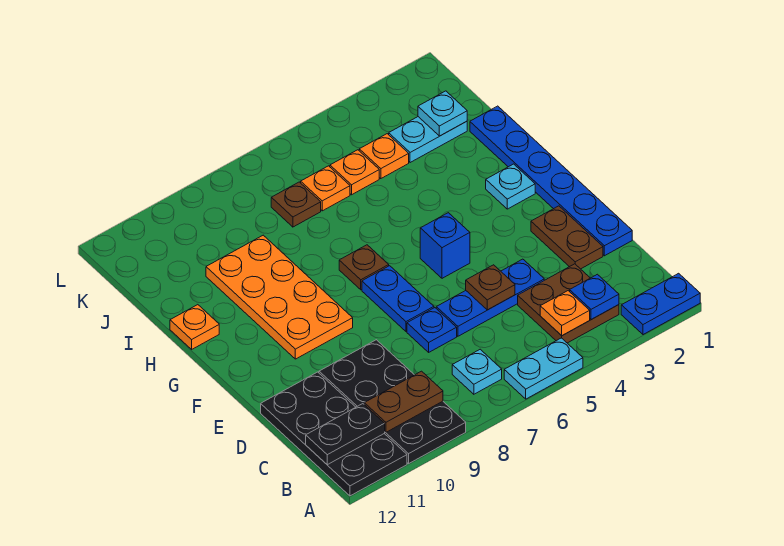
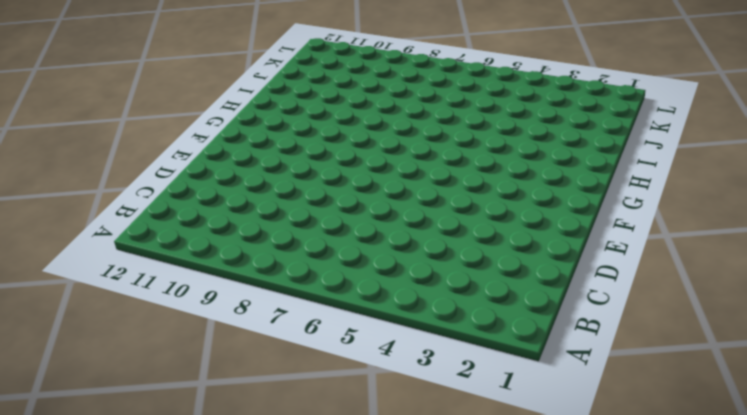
none -> blue plate A1:A2 level 1
none -> cyan plate A5:A6 level 1
none -> black plate A9:D10 level 1

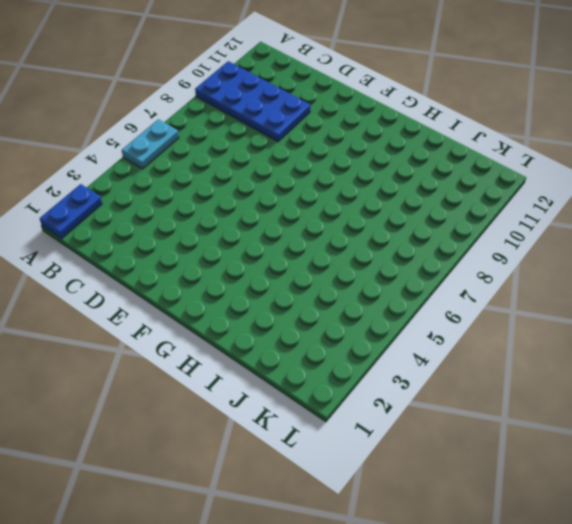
blue plate A9:D10 level 1 -> black plate A9:D10 level 1
none -> black plate A11:D12 level 1
none -> brown plate B3:C4 level 1
none -> cyan plate B7 level 1

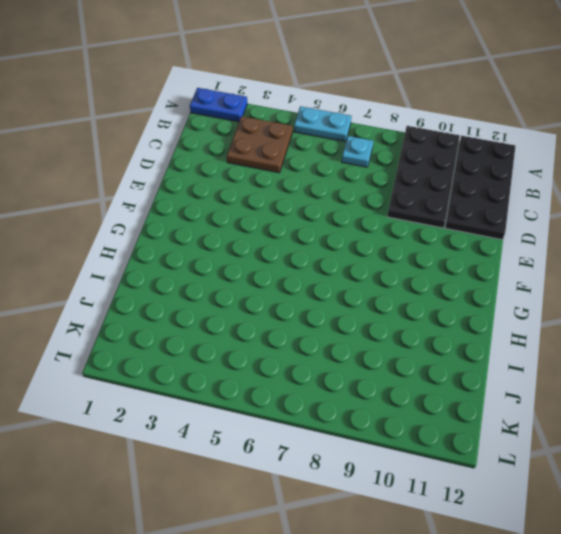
none -> blue plate D1:I1 level 1
none -> brown plate D2:E2 level 1
none -> blue plate D4:D6 level 1

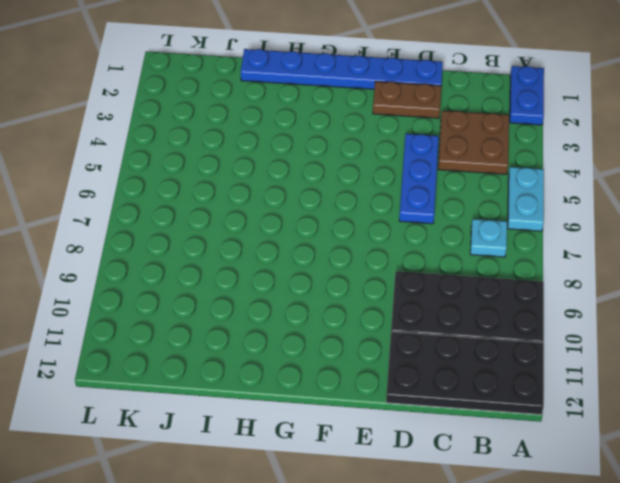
none -> blue plate D7 level 1
none -> blue plate E7:F7 level 1
none -> blue brick F5 level 1

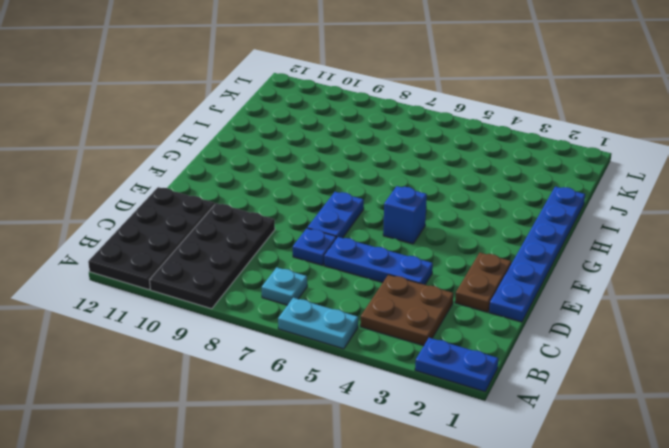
none -> orange plate F9:I10 level 1
none -> cyan plate G2 level 1
none -> brown plate G7 level 1

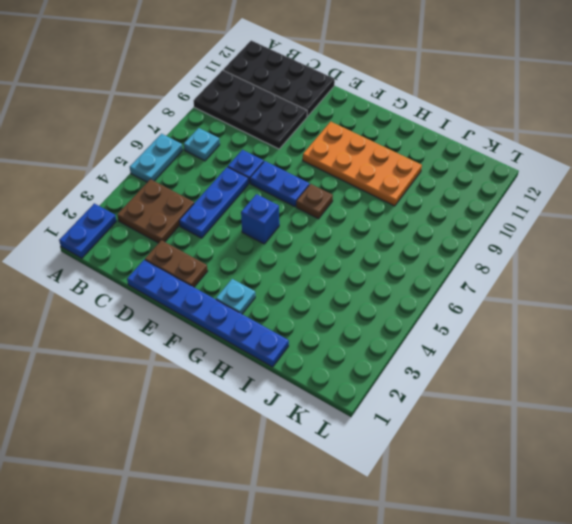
none -> orange plate H12 level 1
none -> cyan plate J2:J3 level 1
none -> orange plate J4 level 1

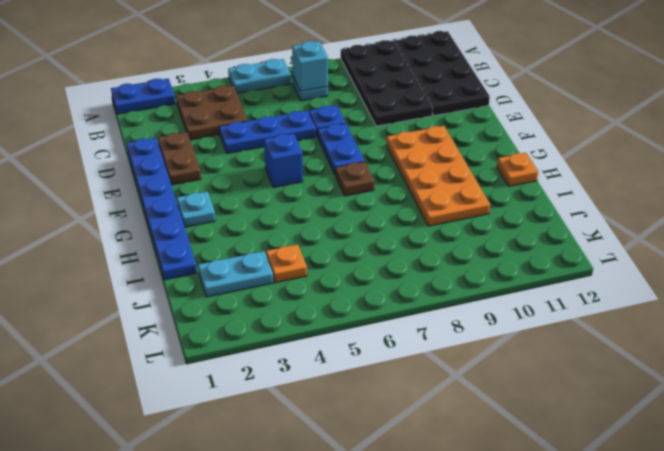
cyan brick B7 level 2 -> none
none -> orange plate J5 level 1
none -> orange plate J6 level 1
none -> brown plate J7 level 1

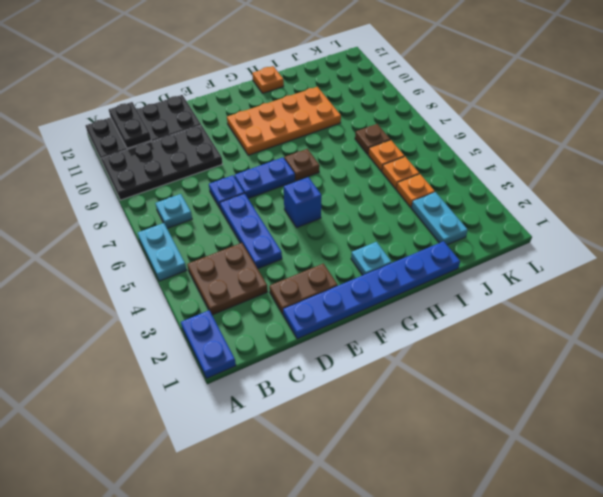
none -> blue plate B3 level 2
none -> orange plate B4 level 2
none -> brown plate B9:B10 level 2

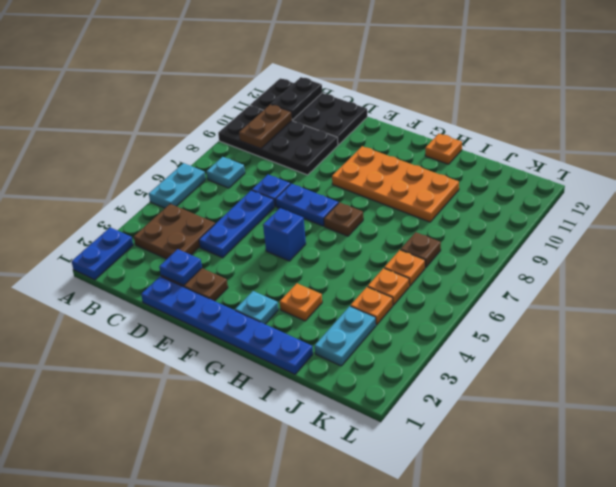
blue plate D2 level 2 -> blue plate B3 level 2
orange plate H3 level 1 -> orange plate B4 level 2
none -> brown plate D5 level 2
none -> cyan plate J2 level 2

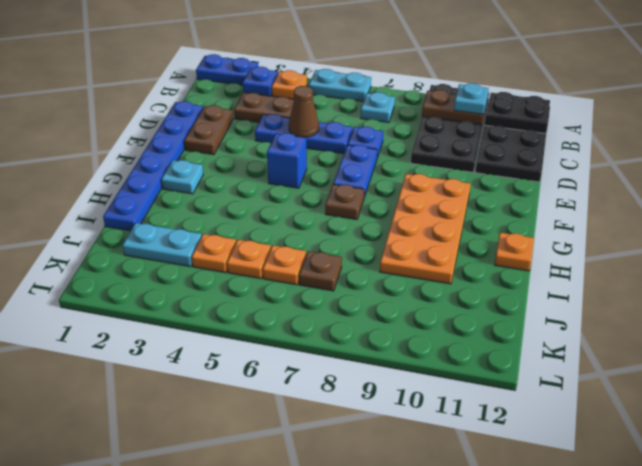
cyan plate B10 level 3 -> cyan plate J2 level 2
brown cone D5 level 2 -> brown plate D5 level 2

